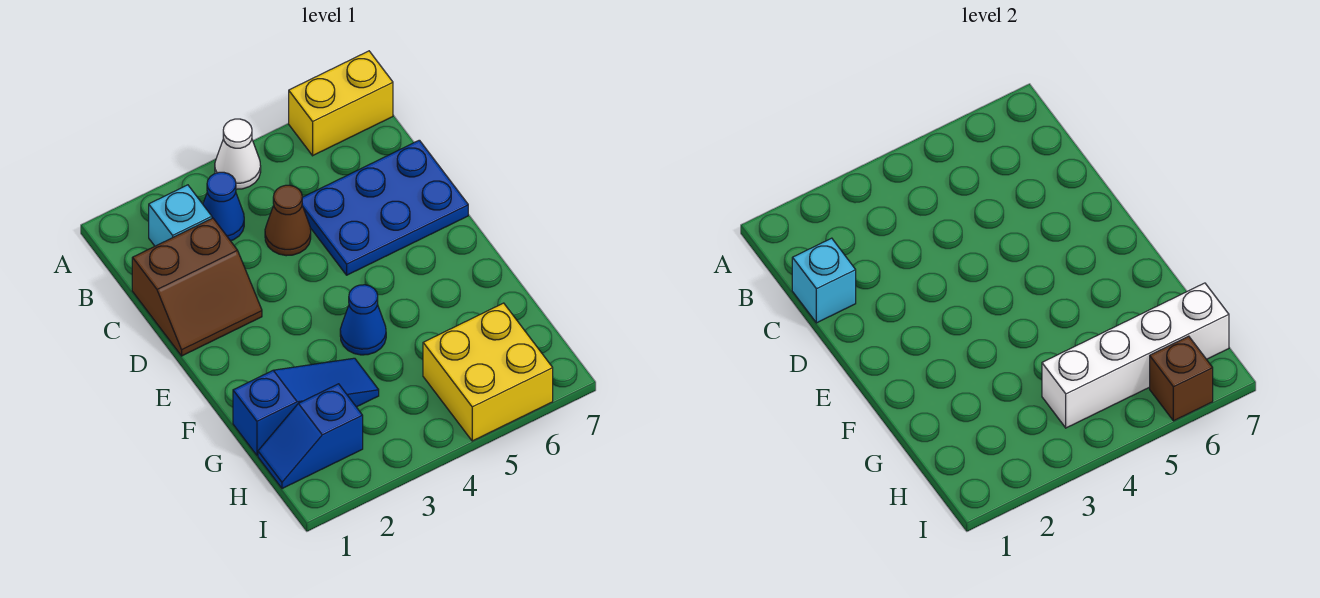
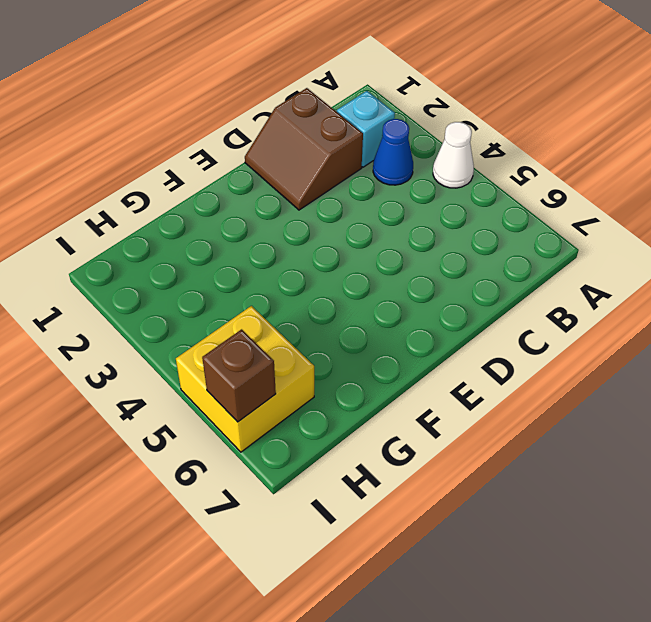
none -> yellow brick A6:A7 level 1
none -> brown cone C4 level 1
none -> blue plate C5:D7 level 1

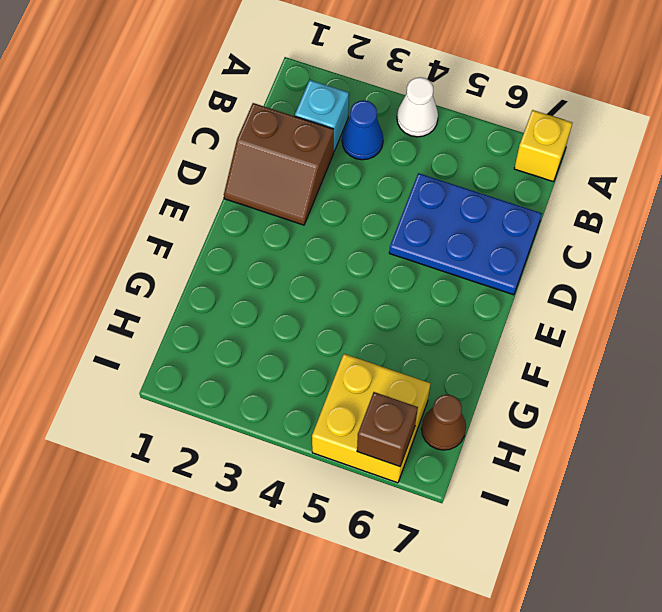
yellow brick A7 level 1 -> yellow brick A6:A7 level 1
brown cone H7 level 1 -> brown cone C4 level 1
none -> blue cone F4 level 1
none -> blue slope G1:G3 level 1 top 1
none -> blue slope H1:H2 level 1 top 2

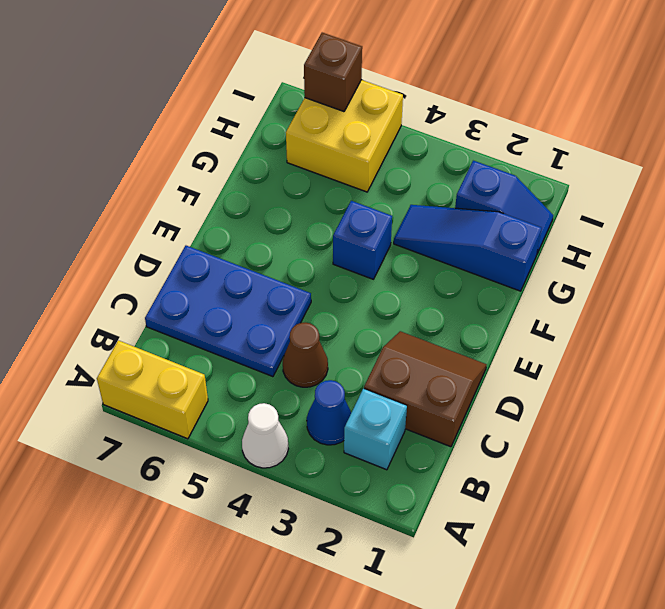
blue brick F4 level 1 -> blue cone F4 level 1
none -> cyan brick C1 level 2
none -> white brick H4:H7 level 2

